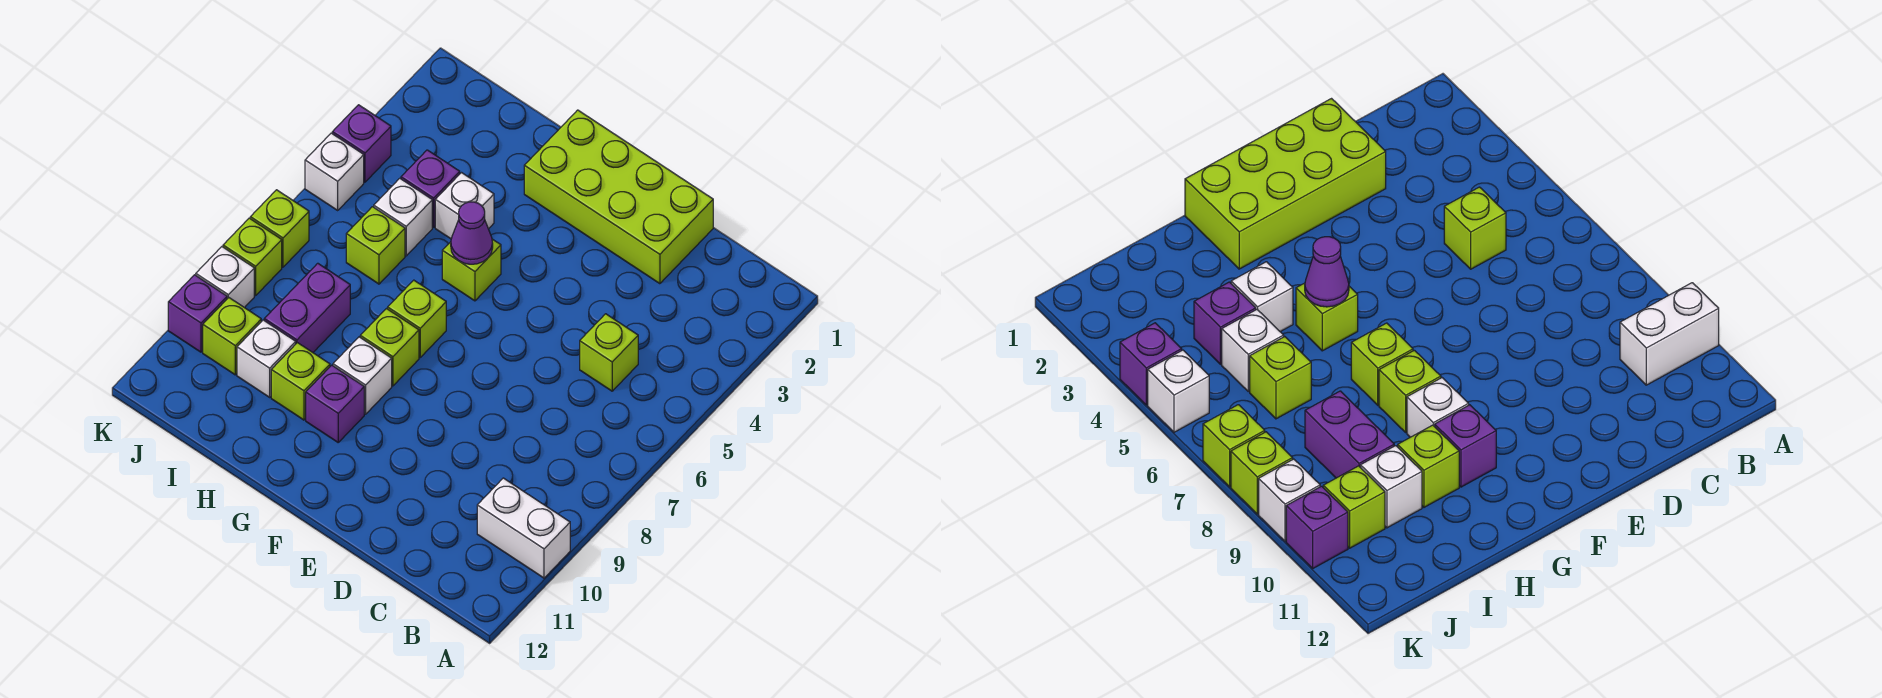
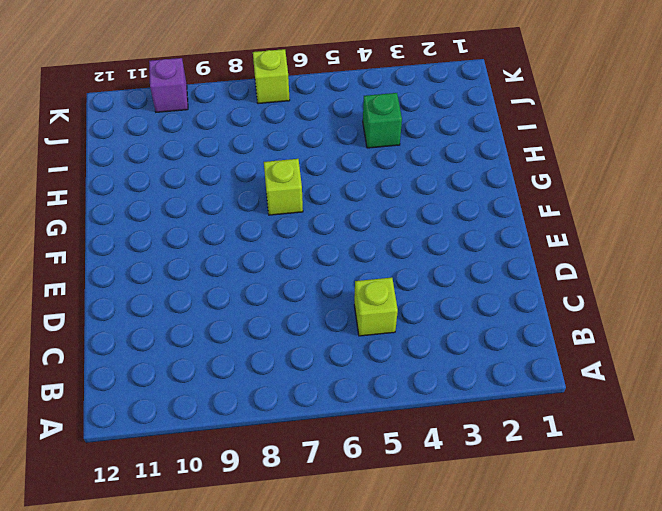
green brick I4 level 1 -> purple brick I4 level 1
none -> white brick A10:B10 level 1
none -> lime brick D1:G2 level 1
none -> lime brick G5 level 1

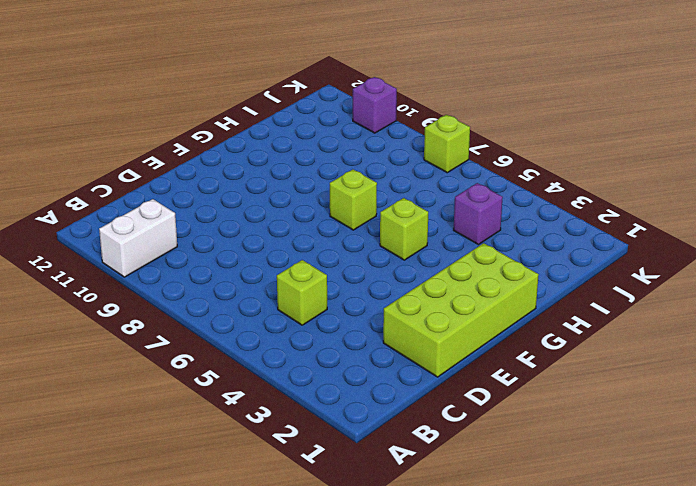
none -> lime brick G8 level 1
none -> white brick G9 level 1
none -> purple brick G10 level 1

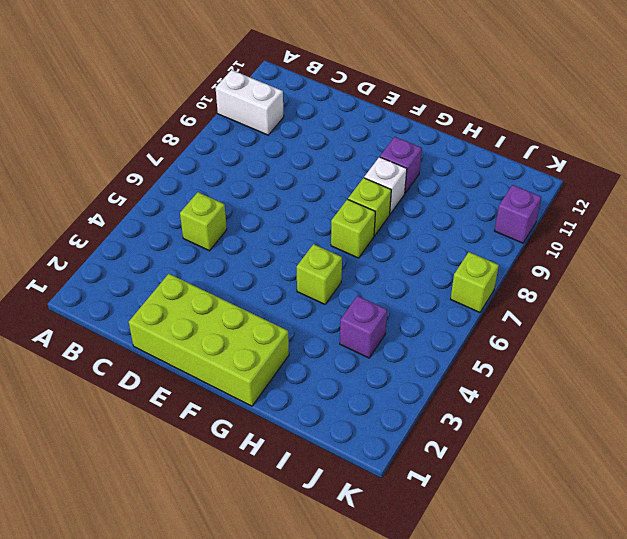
none -> white brick H4 level 1
none -> lime brick H10 level 1
none -> white brick I5 level 1

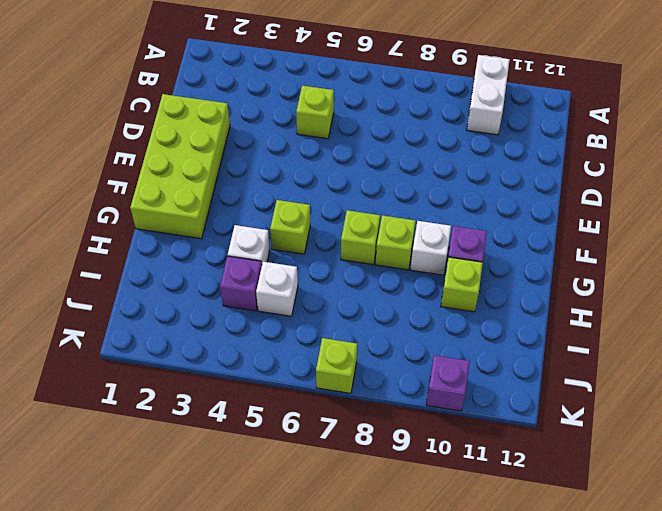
none -> lime brick I6 level 1
none -> purple brick I8:I9 level 1
none -> white brick I10 level 1

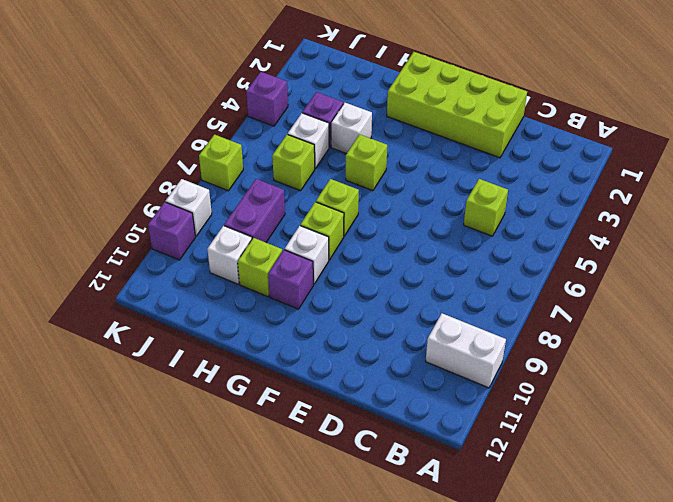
none -> lime brick J10 level 1
none -> white brick K5 level 1
none -> lime brick K8 level 1

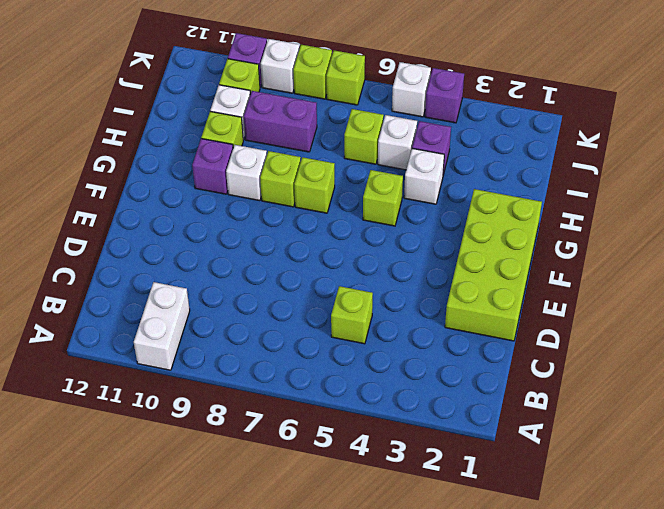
none -> purple cone G5 level 2

